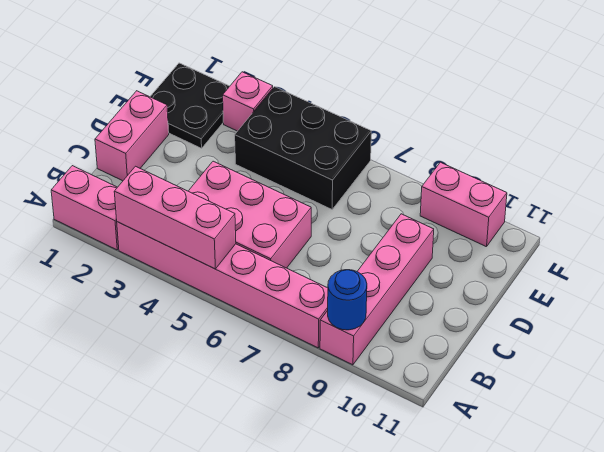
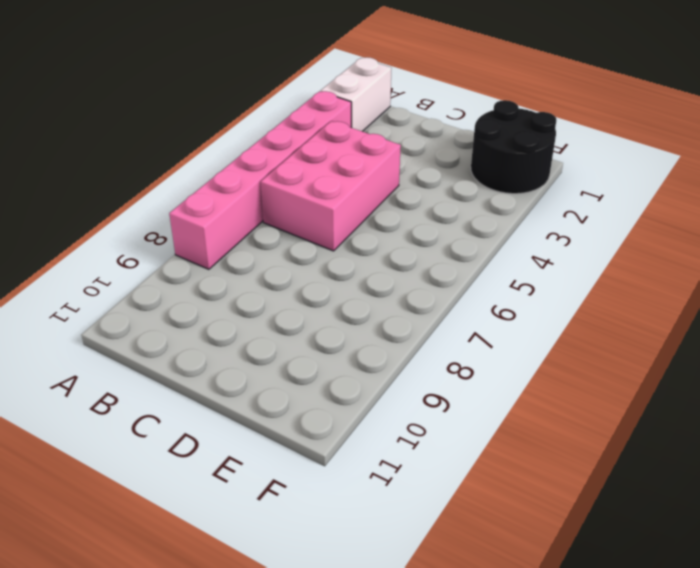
white brick A1:A2 level 1 -> pink brick A1:A2 level 1
black round brick E1:F2 level 1 -> black plate E1:F2 level 1
none -> pink brick A9:D9 level 1
none -> pink brick C1:D1 level 1

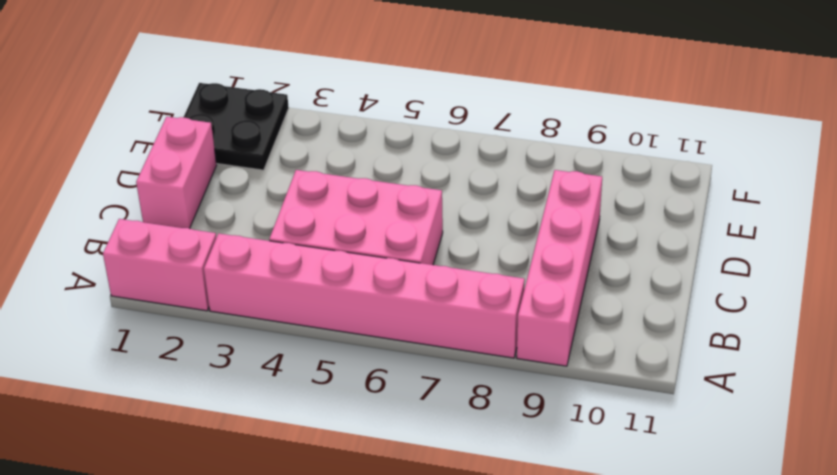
none -> black brick E4:F6 level 1
none -> pink brick F3 level 1

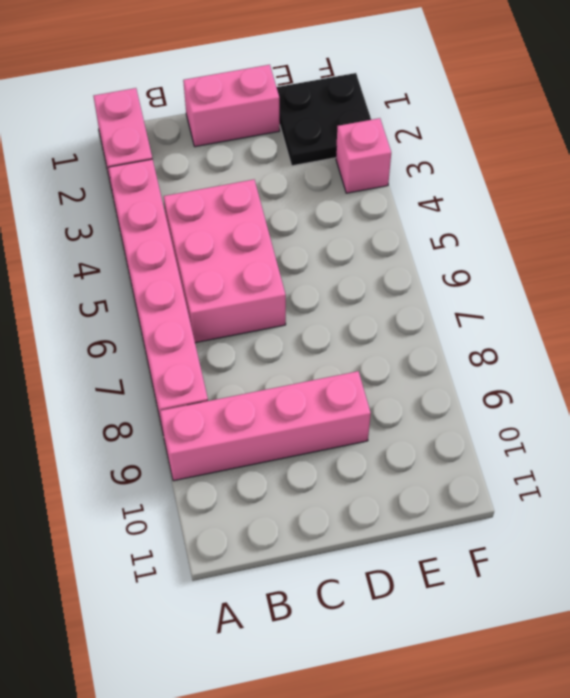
none -> black brick E4:F6 level 1
none -> pink brick F9:F10 level 1

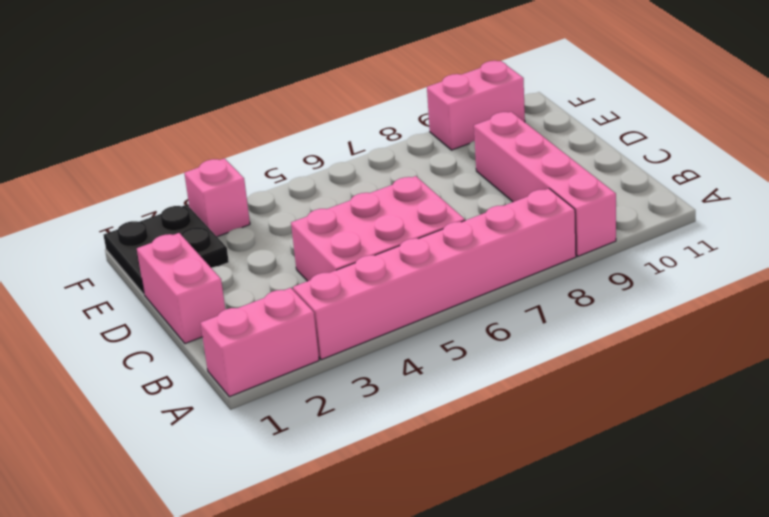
none -> black brick E4:F6 level 1
none -> pink brick A3:A5 level 2

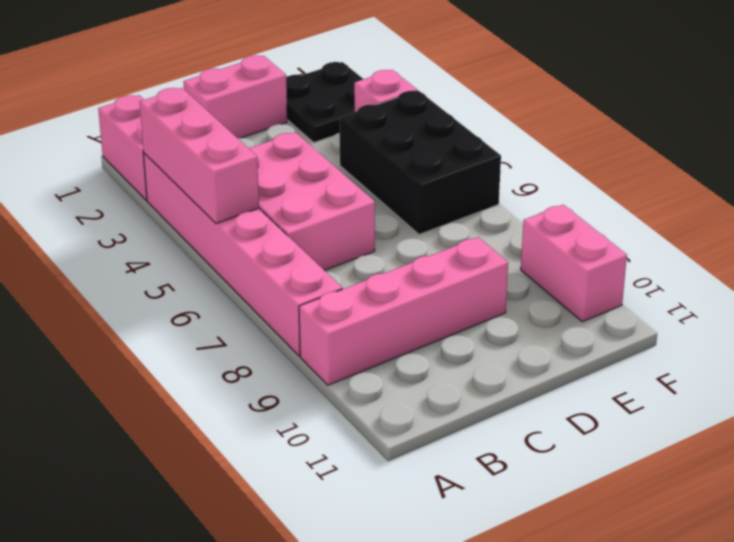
none -> blue round brick A9 level 2

